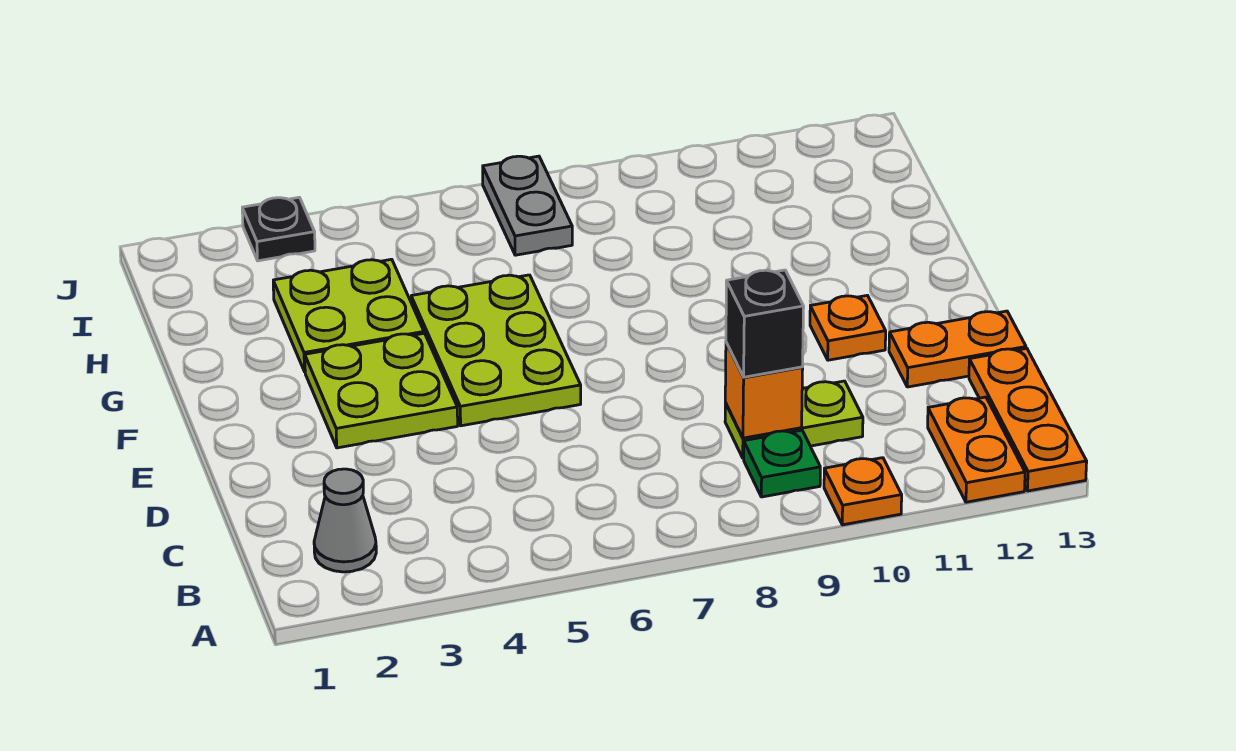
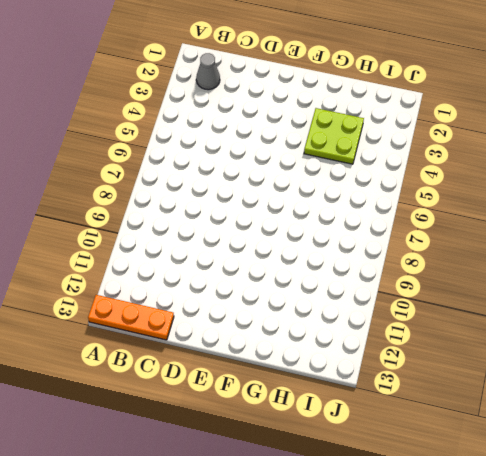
none -> orange plate A10 level 1
none -> orange plate A12:B12 level 1
none -> green plate B9 level 1

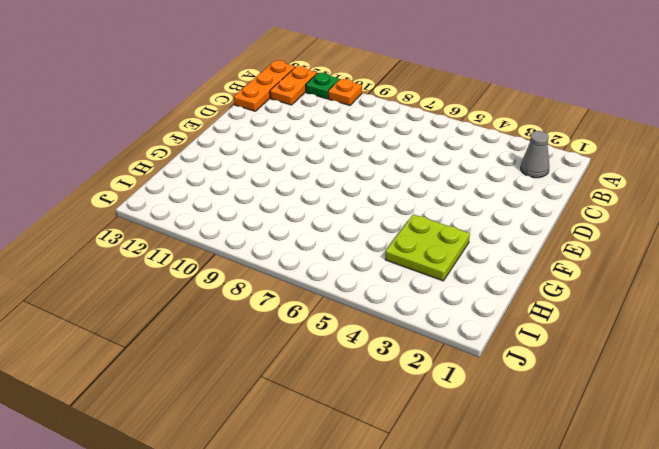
green plate A11 level 1 -> green plate B9 level 1
none -> lime plate C9:C10 level 1
none -> orange plate D12:D13 level 1
none -> lime plate E3:F4 level 1

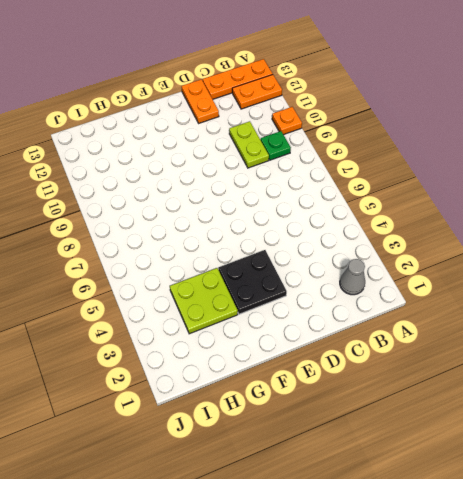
black plate E3:F4 level 1 -> lime plate E3:F4 level 1
none -> lime plate E5:G6 level 1
none -> orange plate E11 level 1
none -> grey plate I7:J7 level 1

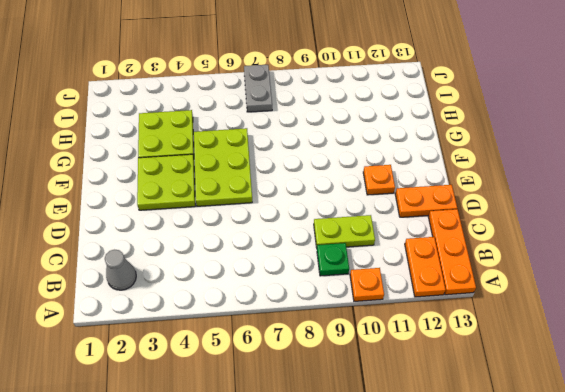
none -> black plate J3 level 1
none -> orange brick C9 level 2
none -> black brick C9 level 3

